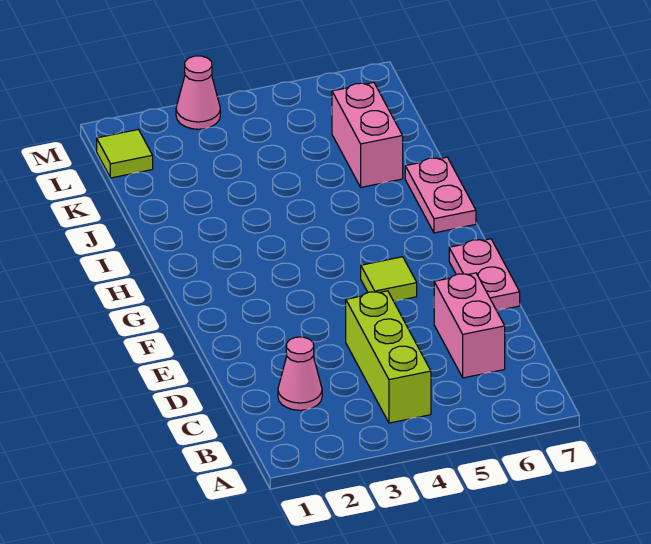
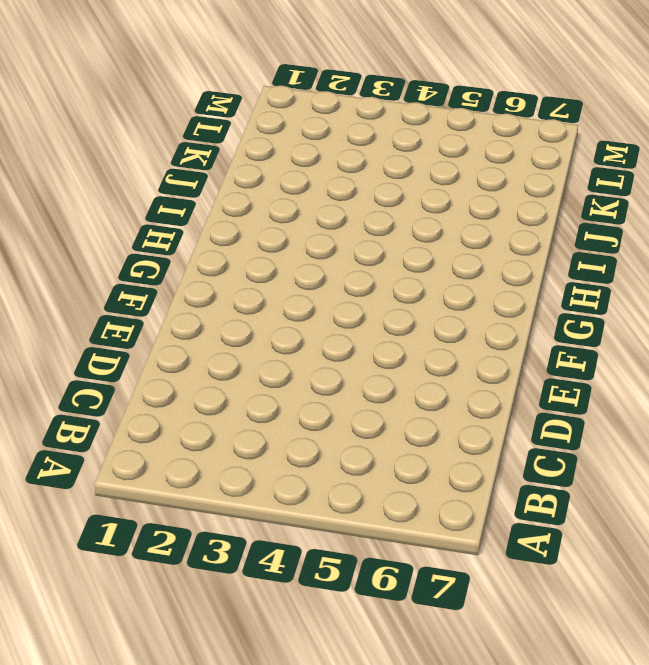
none -> lime brick B4:D4 level 1
none -> pink cone C2 level 1

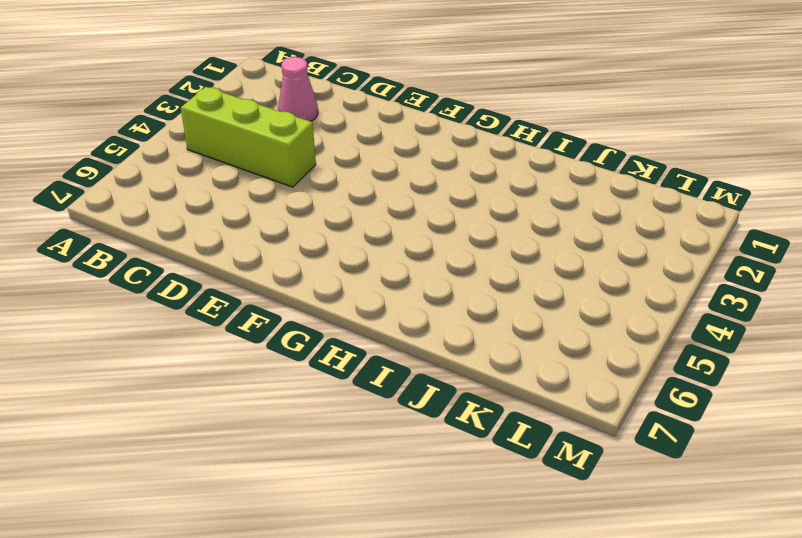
none -> pink brick C6:D6 level 1
none -> pink plate E7:F7 level 1

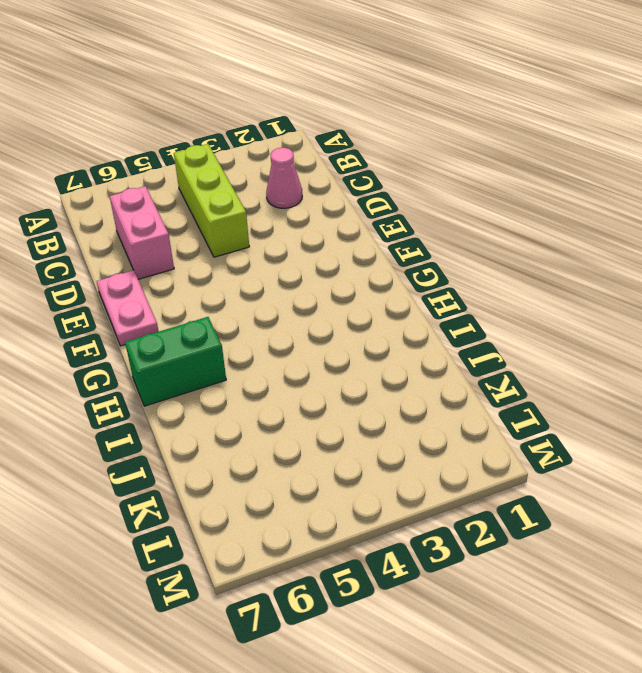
green brick H6:H7 level 1 -> pink plate H7:I7 level 1
none -> lime tile F5 level 1
none -> pink brick J6:K6 level 1

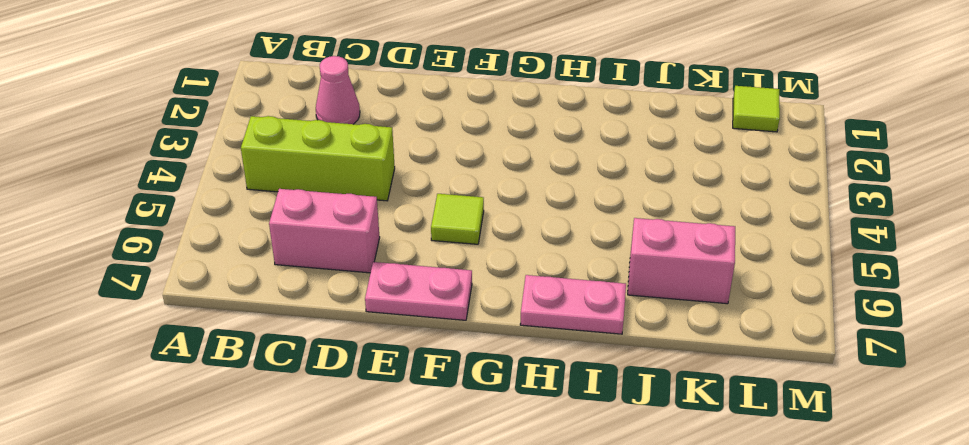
none -> pink cone M3 level 1

